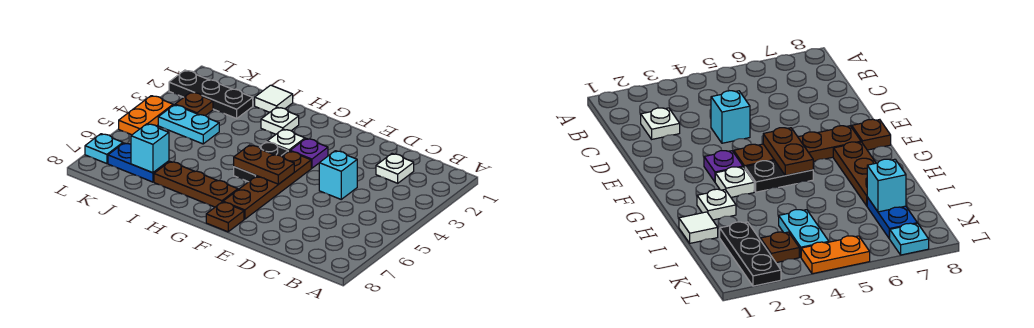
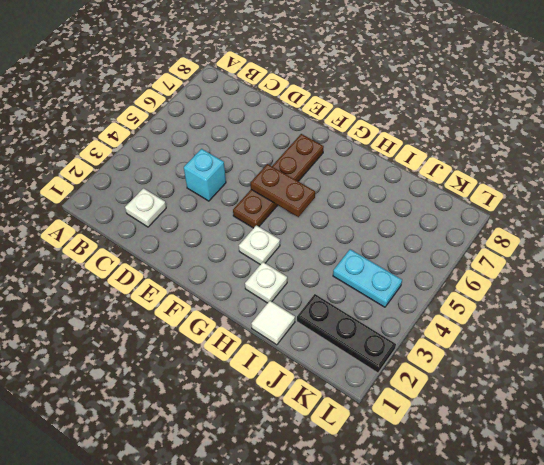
none -> purple plate F3 level 1
none -> brown plate F8 level 1
none -> black plate G4:G5 level 1

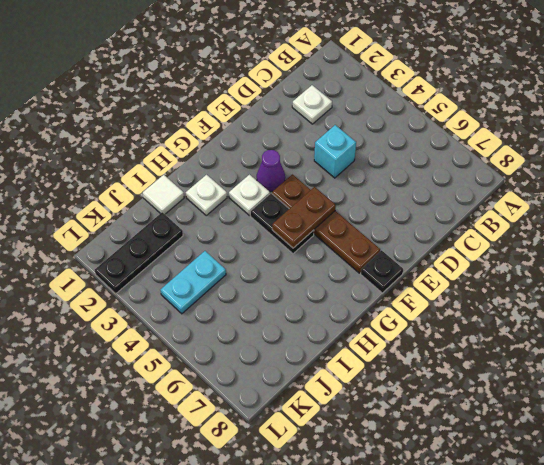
purple cone F3 level 1 -> purple plate F3 level 1
black plate F8 level 1 -> brown plate F8 level 1
none -> brown plate G7:I7 level 1
none -> blue plate J7:K7 level 1
none -> brown plate K3 level 1

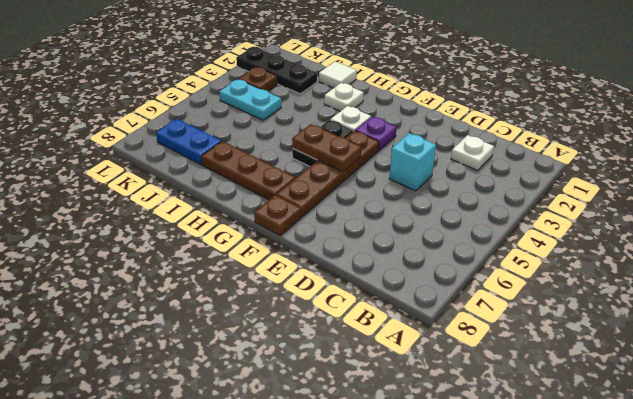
none -> orange plate L4:L5 level 1
none -> cyan plate L7 level 1
none -> cyan brick J7 level 2

